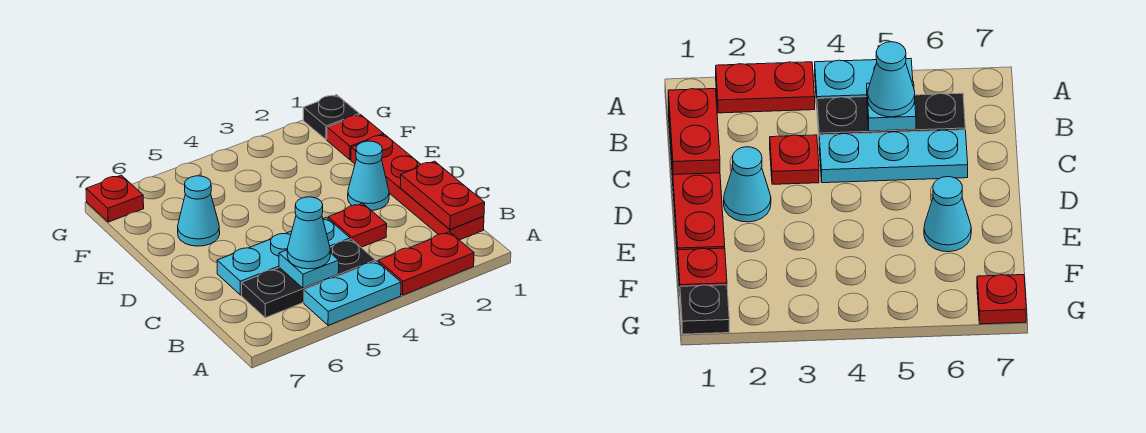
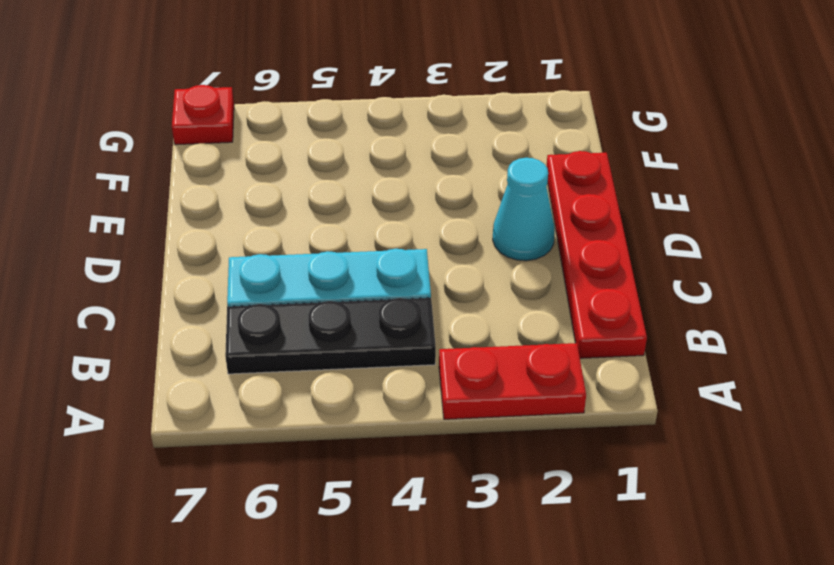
none -> cyan plate A4:A5 level 1
none -> red plate C3 level 1
none -> cyan cone E6 level 1

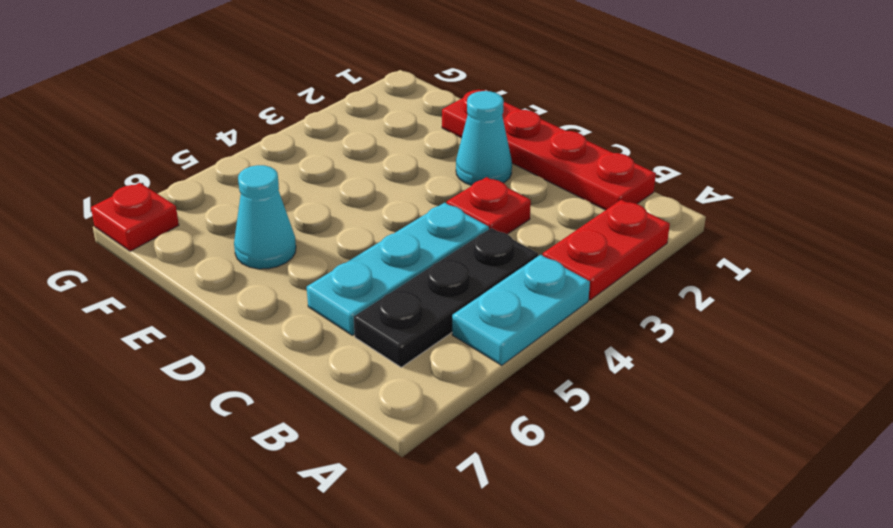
none -> red plate F1 level 1
none -> black plate G1 level 1
none -> red plate B1:C1 level 2

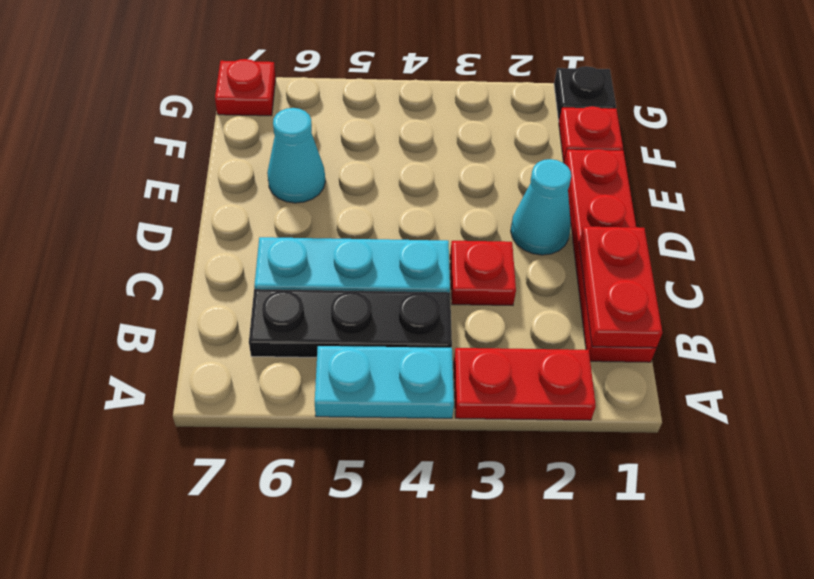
none -> cyan plate B5 level 2
none -> cyan cone B5 level 3

